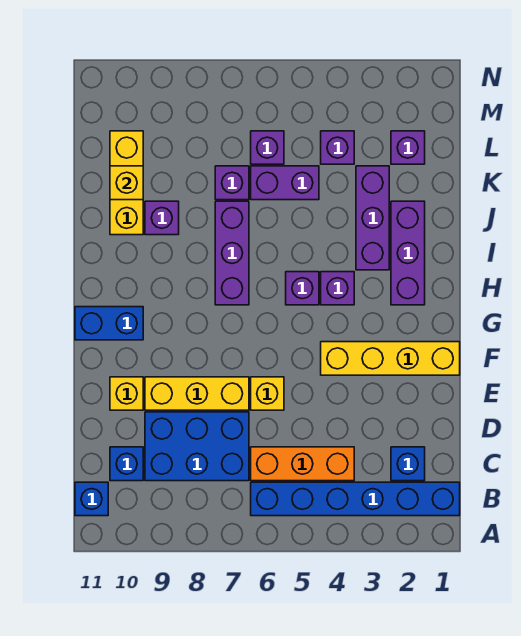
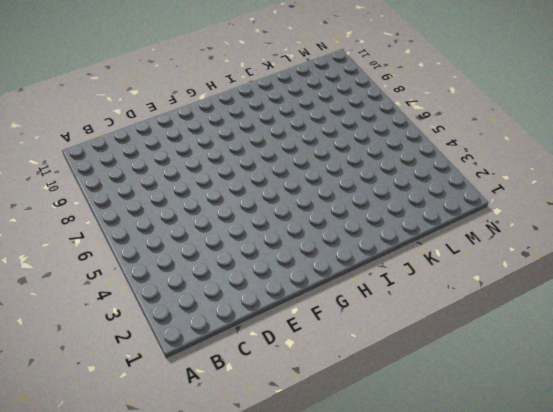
none -> blue brick B1:B6 level 1
none -> blue brick B11 level 1
none -> blue brick C2 level 1

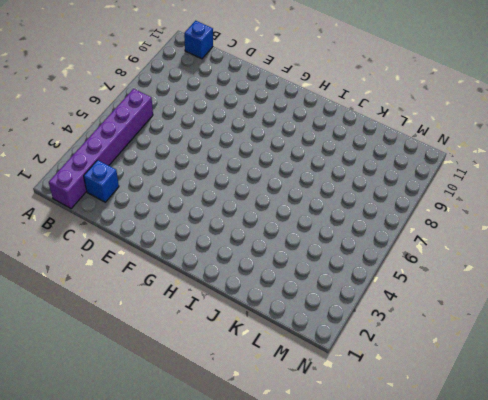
purple brick B1:B6 level 1 -> blue brick B1:B6 level 1
none -> orange brick C4:C6 level 1
none -> blue brick C7:D9 level 1
none -> blue brick C10 level 1

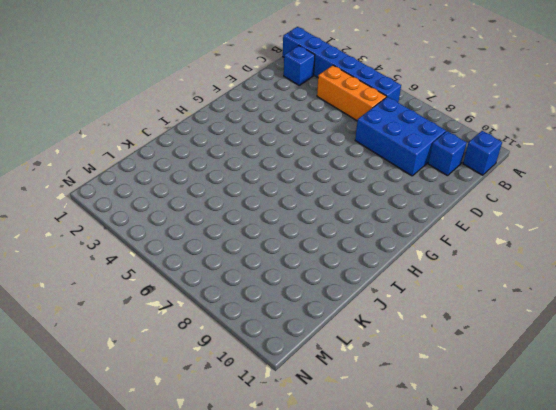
none -> yellow brick E6 level 1
none -> yellow brick E7:E9 level 1
none -> yellow brick E10 level 1

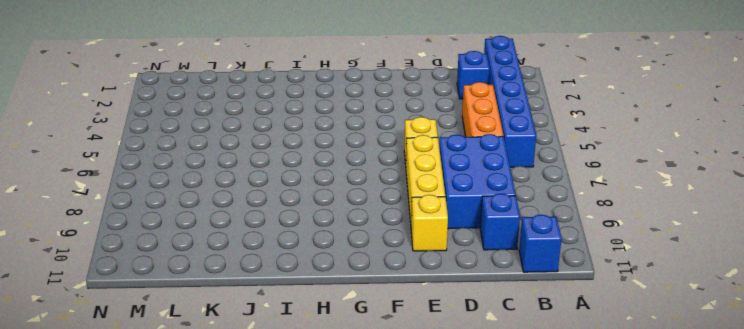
none -> yellow brick F1:F4 level 1
none -> blue brick G10:G11 level 1
none -> purple brick H2:J2 level 1

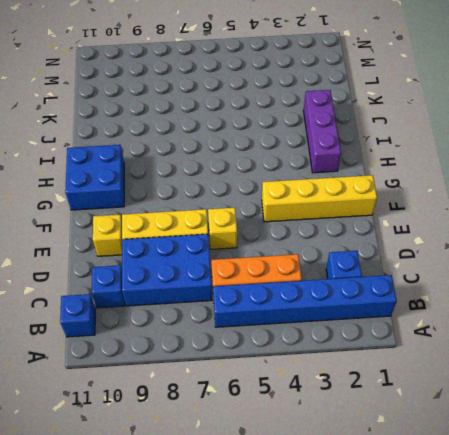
blue brick G10:H11 level 1 -> blue brick G10:G11 level 1
none -> purple brick H4 level 1
none -> purple brick H5 level 1
none -> purple brick H7:J7 level 1

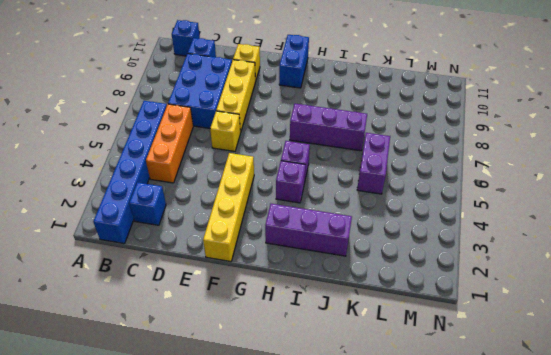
none -> purple brick I3:K3 level 1
none -> purple brick J9 level 1
none -> yellow brick J10:L10 level 1

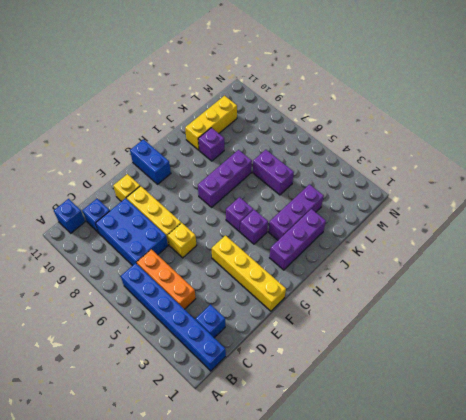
none -> purple brick K7 level 1
none -> purple brick L2 level 1
none -> purple brick L4 level 1

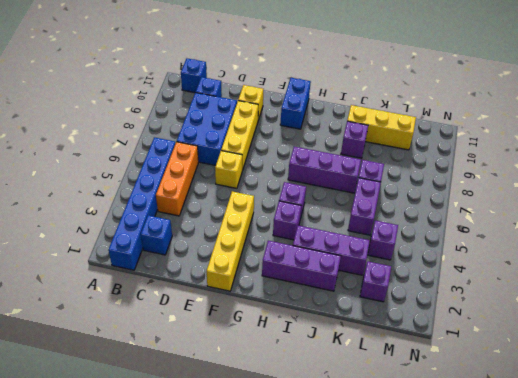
none -> purple brick L6 level 1
none -> yellow brick K10 level 2

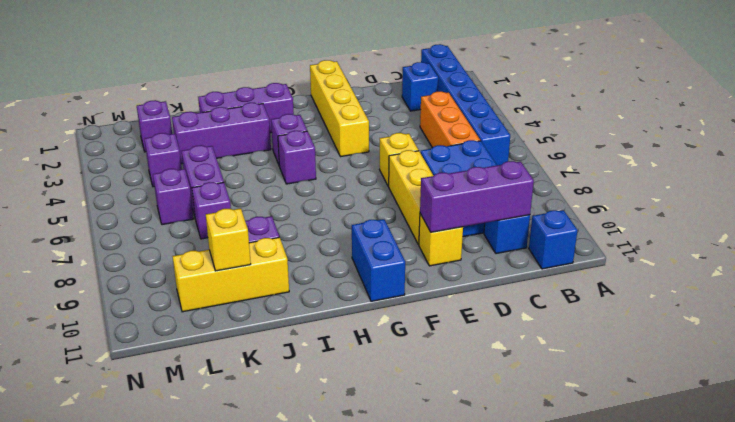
purple brick C10:E10 level 2 -> purple brick H7:J7 level 1

